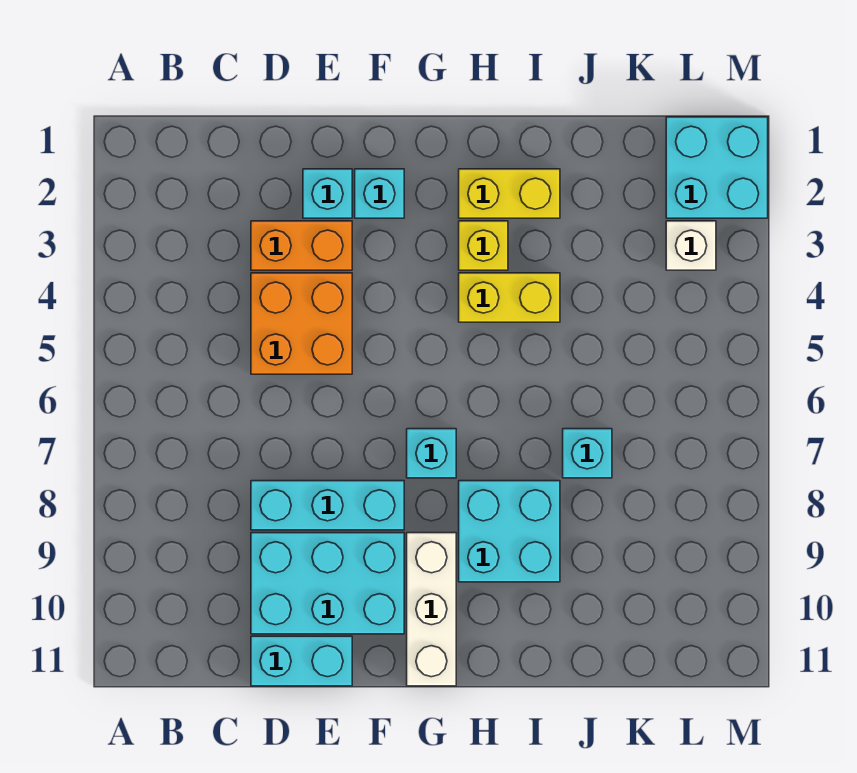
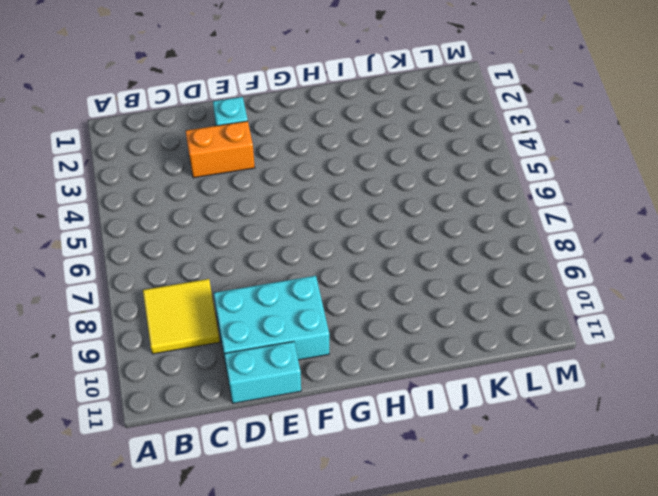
yellow tile B8:C9 level 1 -> none
none -> orange brick D4:E5 level 1
none -> cyan brick D8:F8 level 1
none -> cyan brick F2 level 1

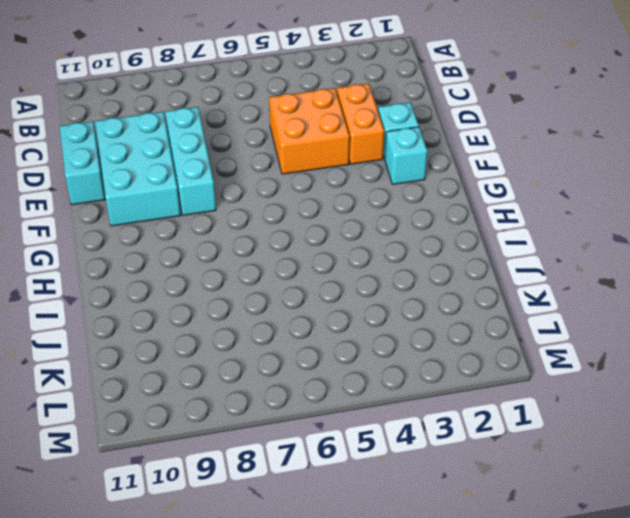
none -> cyan brick G7 level 1
none -> white brick G9:G11 level 1
none -> yellow brick H2:I2 level 1

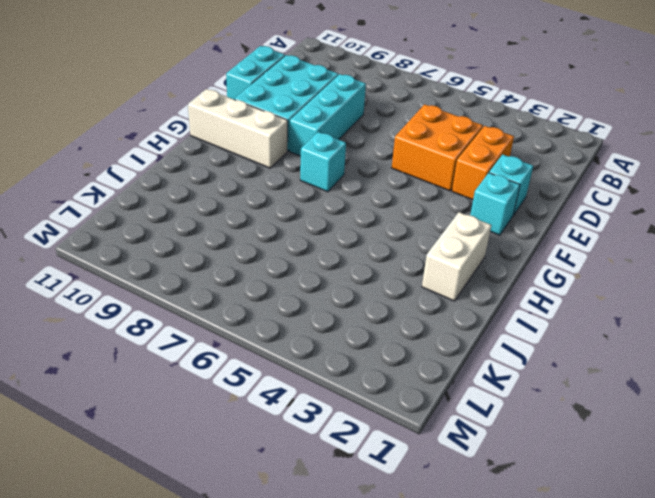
white brick H2:I2 level 1 -> yellow brick H2:I2 level 1
none -> yellow brick H3 level 1
none -> yellow brick H4:I4 level 1
none -> cyan brick H8:I9 level 1

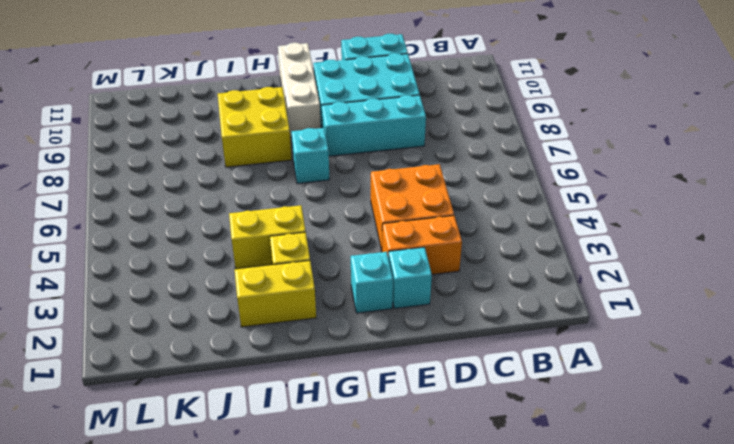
yellow brick H8:I9 level 1 -> cyan brick H8:I9 level 1
none -> cyan brick J7 level 1
none -> cyan brick L1:M2 level 1
none -> white brick L3 level 1

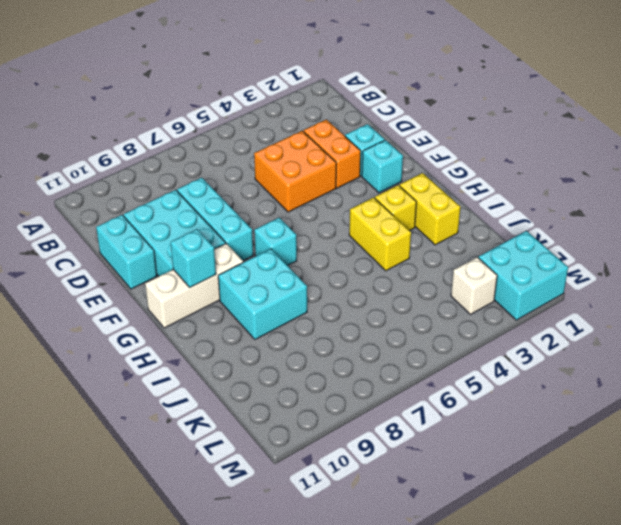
cyan brick G10 level 2 -> cyan brick J7 level 1

